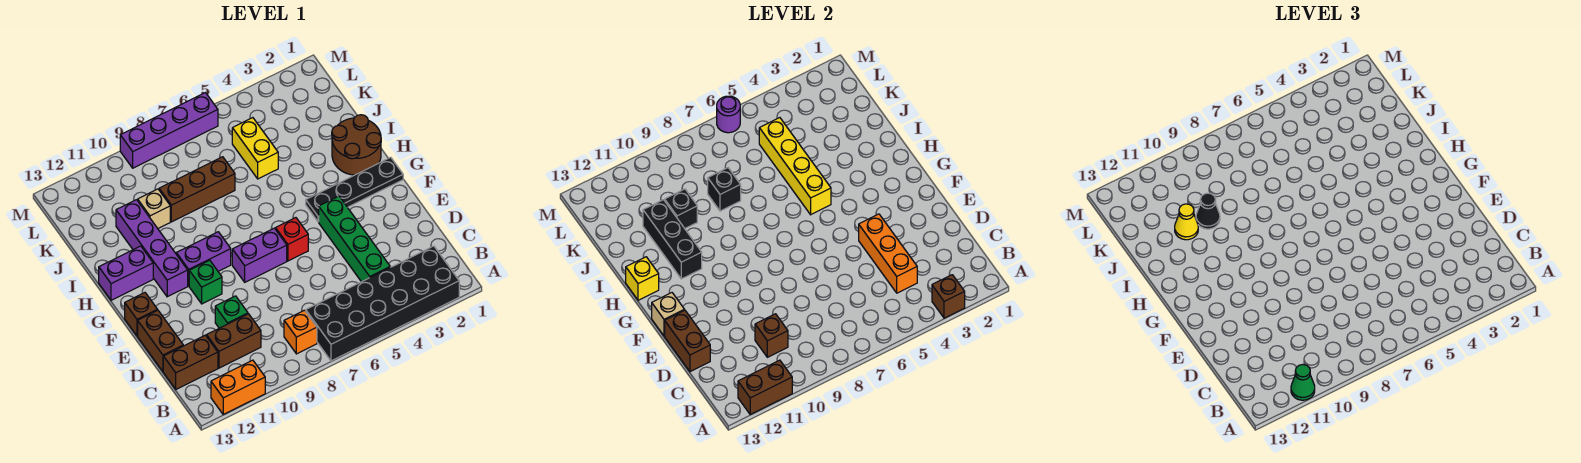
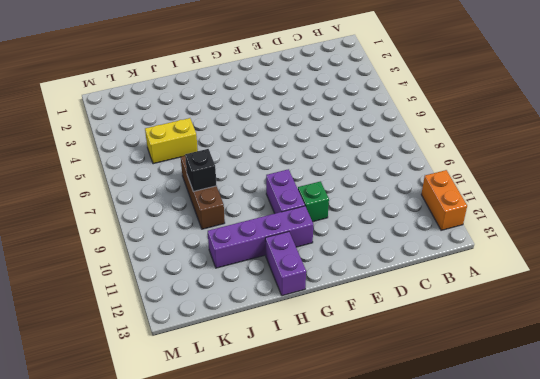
none -> black brick A2:B7 level 1
none -> orange brick B8 level 1
none -> green brick C4:F4 level 1
none -> brown brick C10:C11 level 1

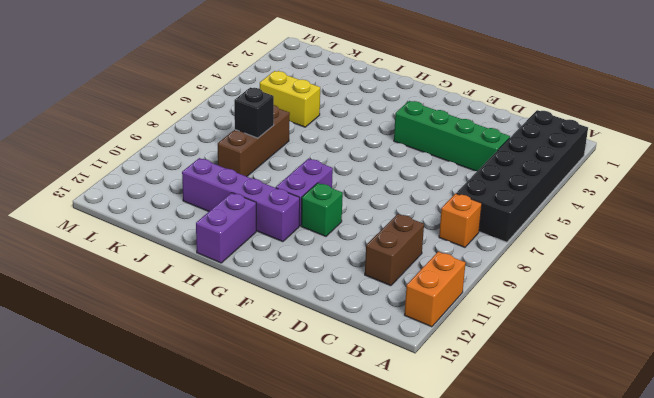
none -> brown brick C12:C13 level 1
none -> green brick D10 level 1
none -> brown brick D13:E13 level 1
none -> red brick F6 level 1

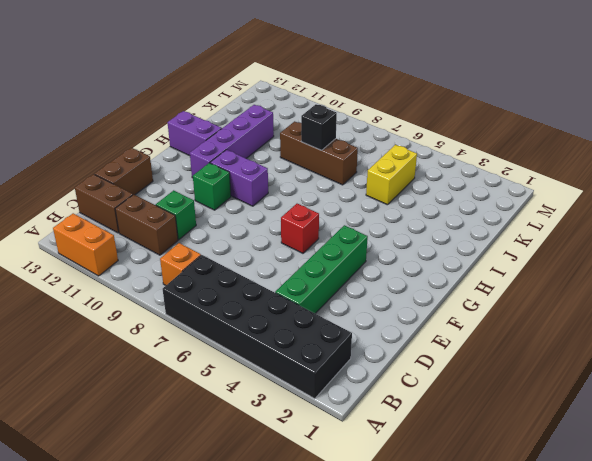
none -> purple brick F7:F8 level 1
none -> brown brick F13 level 1
none -> black plate G1:G4 level 1
none -> brown round brick H1:I2 level 1

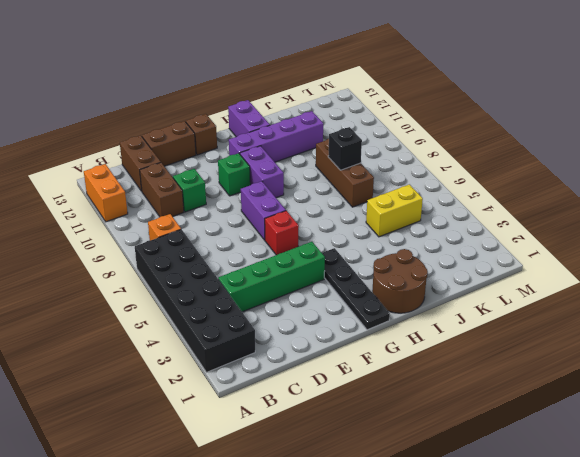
none -> tan brick J10 level 1
none -> purple brick M6:M9 level 1
none -> brown brick A3 level 2
none -> brown brick A11:A12 level 2

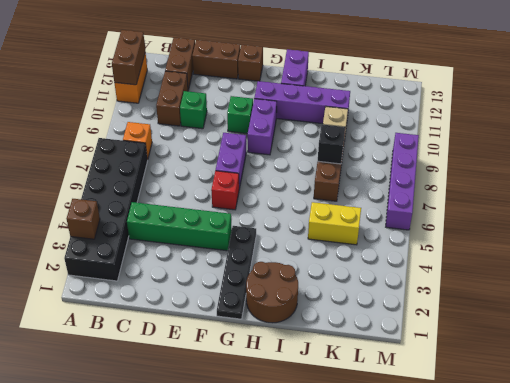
none -> orange brick C4:E4 level 2
none -> brown brick C10 level 2
none -> brown brick D13:E13 level 2
none -> tan brick F13 level 2

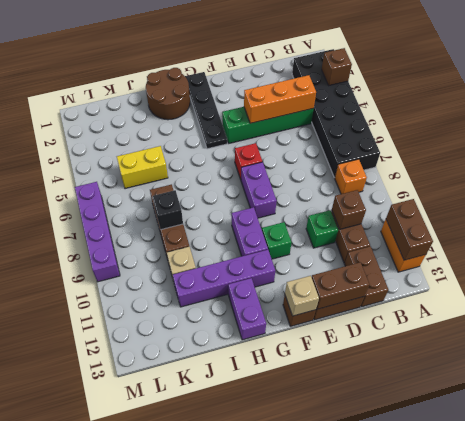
none -> yellow brick H5:K5 level 2
none -> black brick H11:J11 level 2
none -> yellow brick H13 level 2
none -> black brick J10 level 2

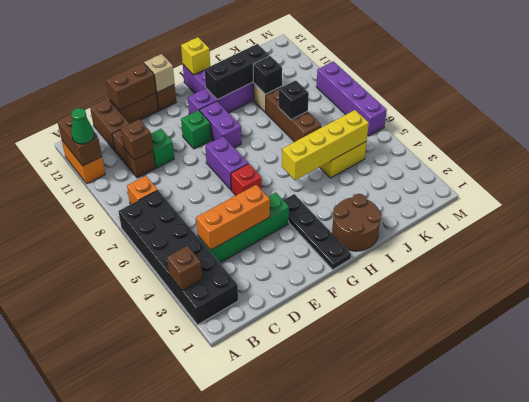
none -> purple round brick M6 level 2
none -> black cone J10 level 3
none -> yellow cone J11 level 3

